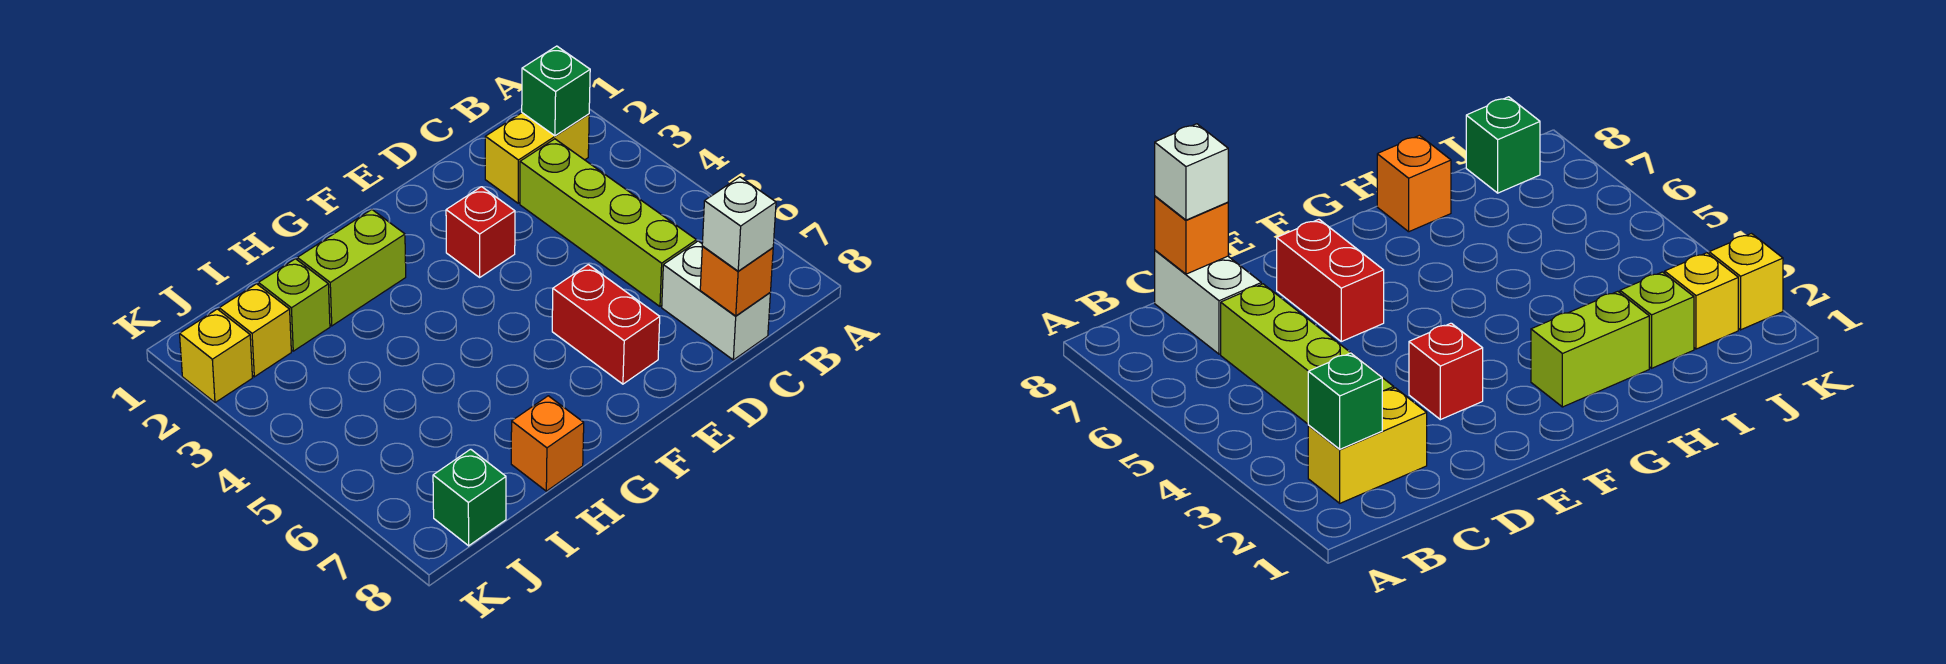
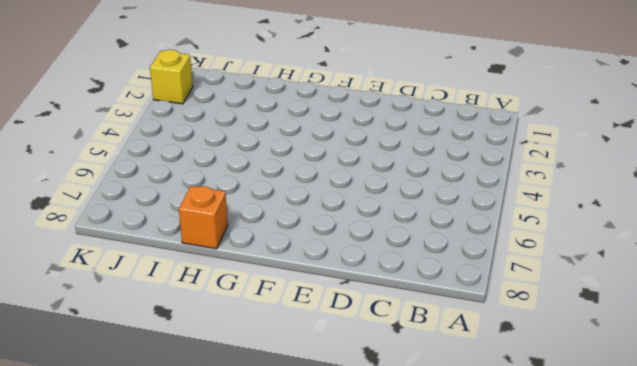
none -> yellow brick B2:C2 level 1
none -> lime brick C3:C6 level 1
none -> white brick C7:C8 level 1

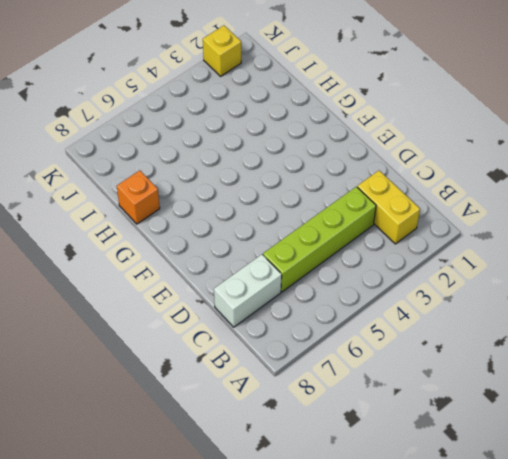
none -> red brick E3 level 1
none -> red brick E6:E7 level 1
none -> lime brick G2:H2 level 1

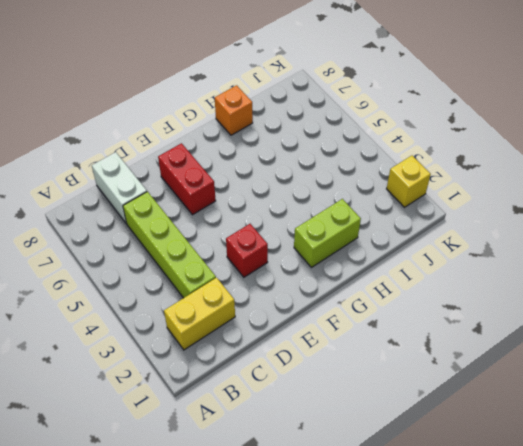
none -> lime brick I2 level 1
none -> yellow brick J2 level 1
none -> green brick J8 level 1

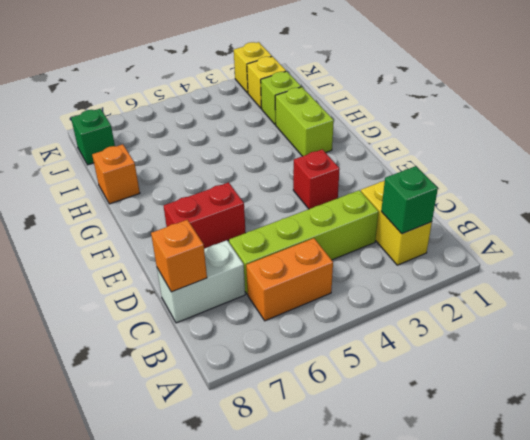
orange brick B5:B6 level 1 -> none
none -> white brick C8 level 3

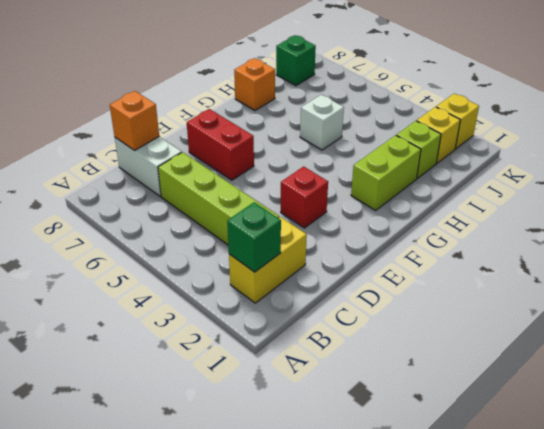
white brick H5 level 1 -> white brick C8 level 3

